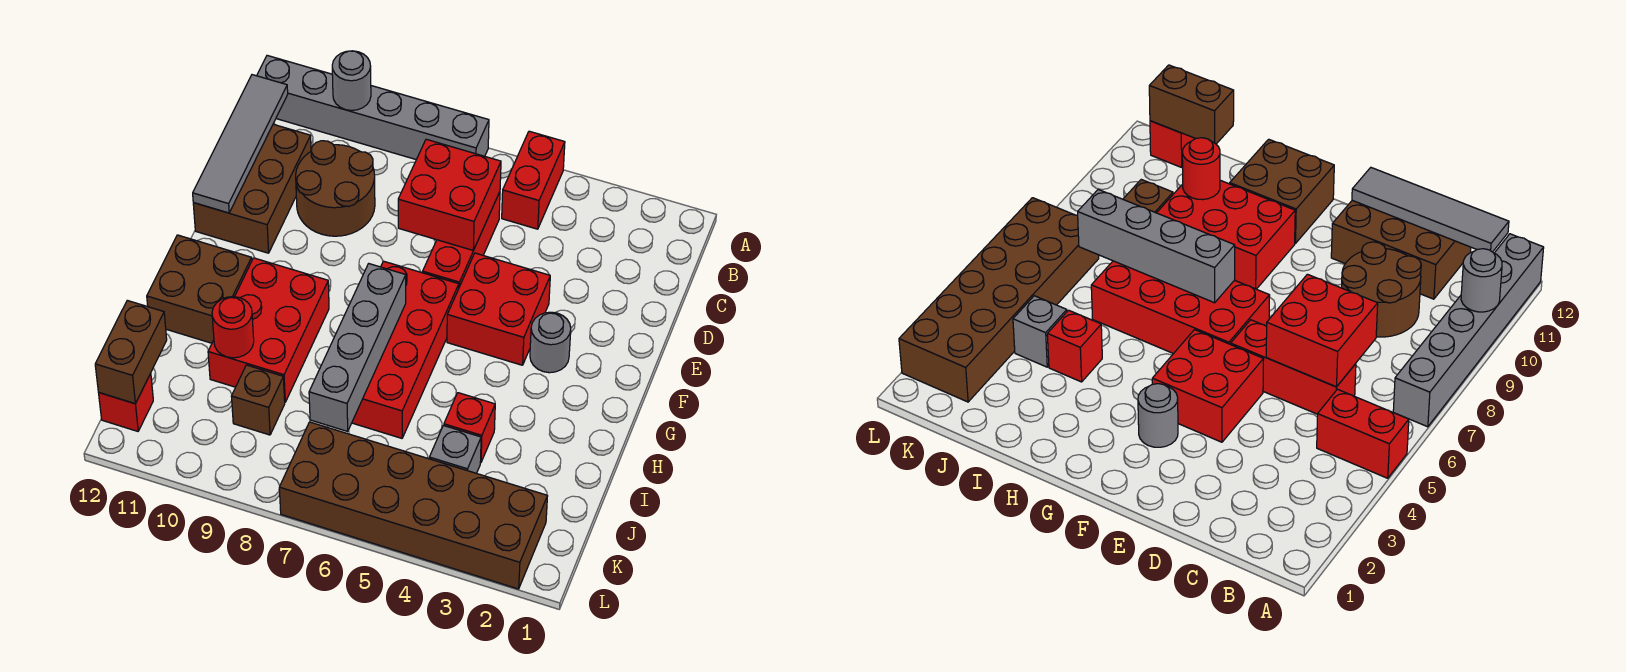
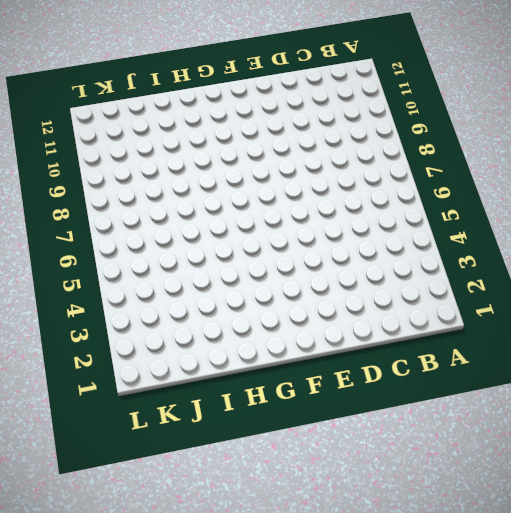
none -> red brick A5:B5 level 1
none -> grey brick A7:A12 level 1
none -> red brick C6:E6 level 1

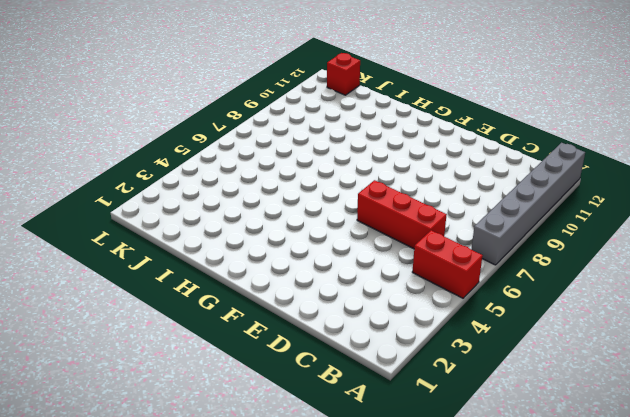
none -> brown round brick C9:D10 level 1
none -> brown brick C11:E12 level 1
none -> red brick E4:F5 level 1

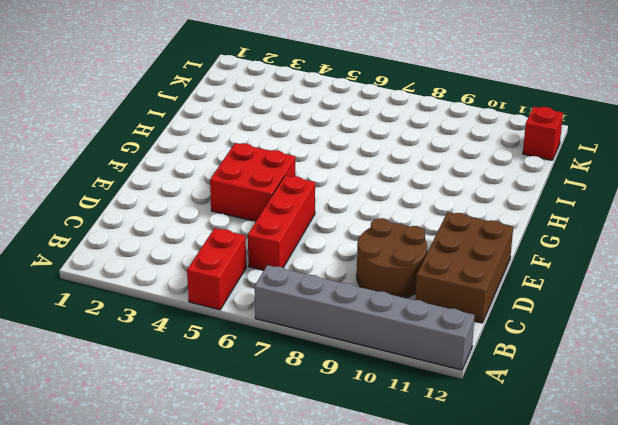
none -> grey round brick F3 level 1
none -> red brick F6:I7 level 1
none -> red brick G9:I10 level 1

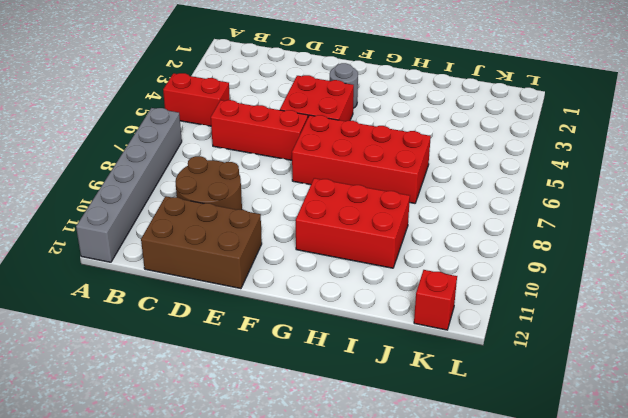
none -> brown brick G11:H12 level 1
none -> red brick I4 level 1
none -> grey brick J4 level 1

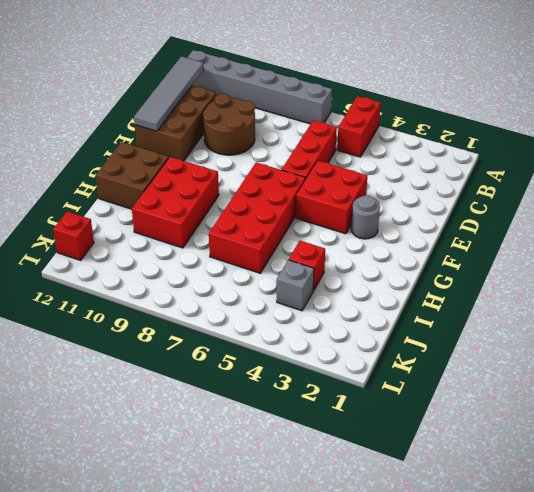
none -> brown brick J9 level 1
none -> brown brick K2:L7 level 1
none -> grey round brick A10 level 2

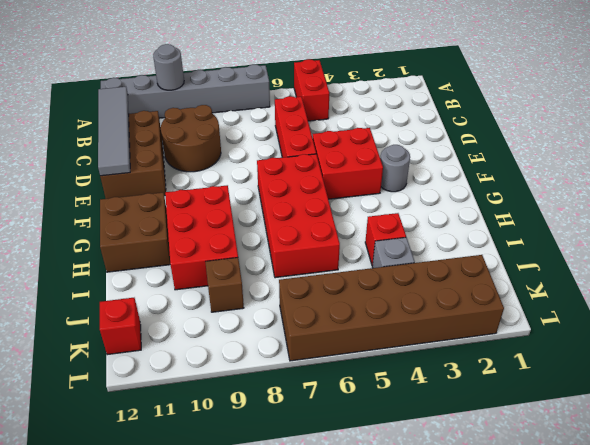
none -> red brick C6:D7 level 2
none -> grey brick G7:J7 level 2
none -> red round brick I10 level 2

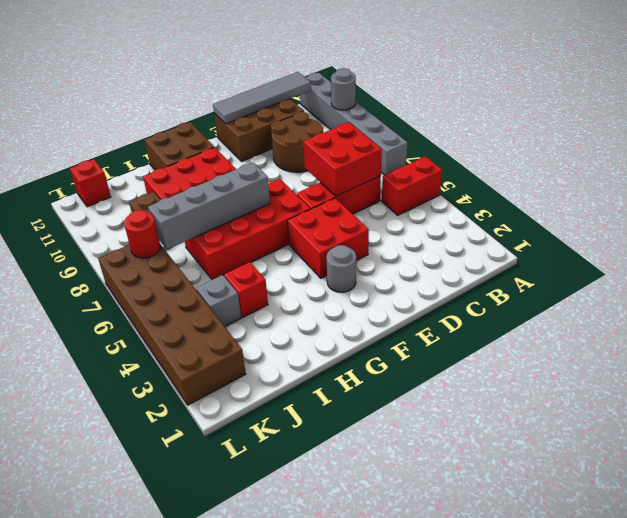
red round brick K7 level 2 -> red round brick I10 level 2
none -> brown brick J12:K12 level 2

